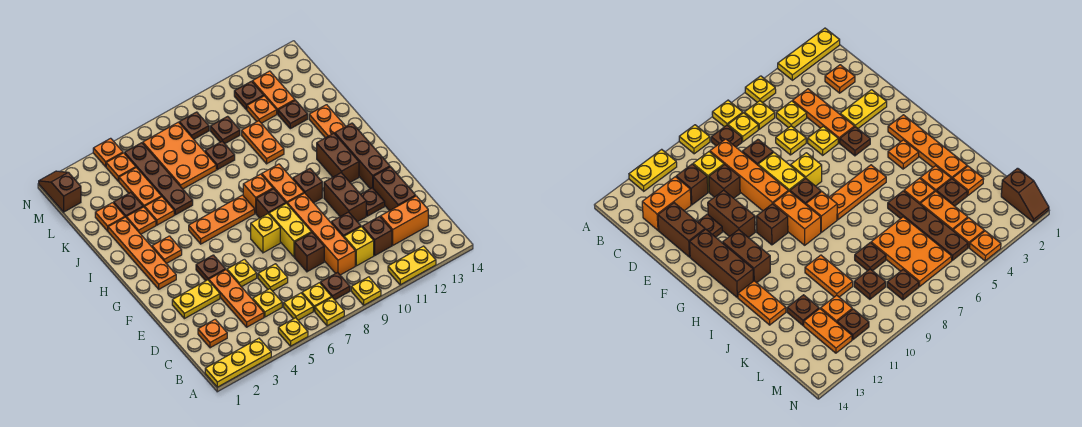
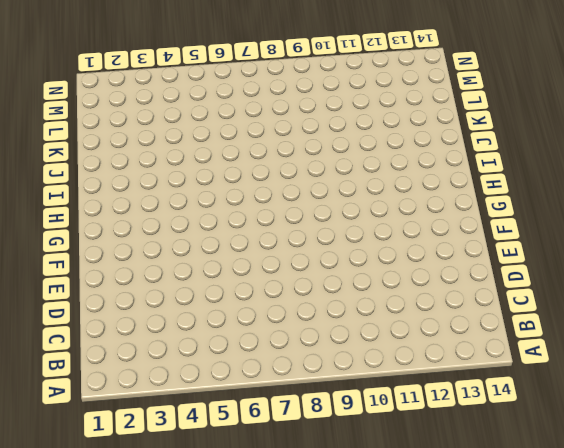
none -> yellow plate A1:A3 level 1
none -> yellow plate A5 level 1
none -> yellow plate A7 level 1
none -> yellow plate A9 level 1

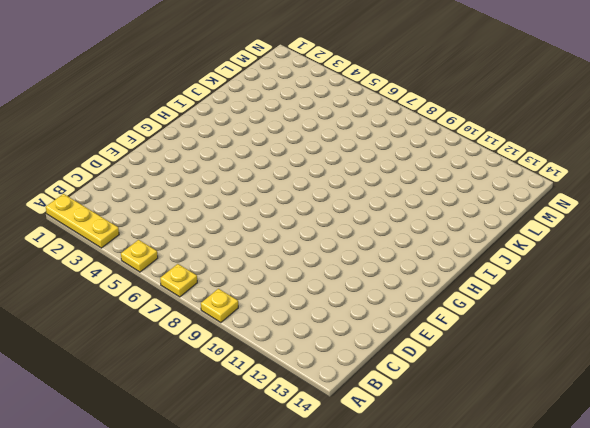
none -> yellow plate A11:A12 level 1
none -> yellow plate B6 level 1
none -> yellow plate B7 level 1
none -> brown plate B8 level 1

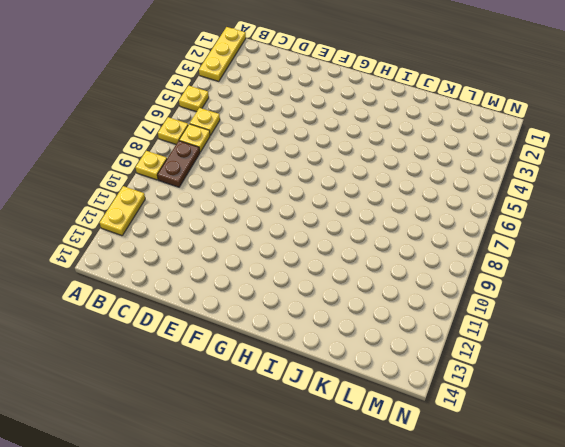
brown plate B8:B9 level 1 -> brown plate B8 level 1
none -> orange plate C2 level 1
none -> orange plate C4:E4 level 1
none -> yellow plate C5 level 1
none -> orange brick C9:F9 level 1

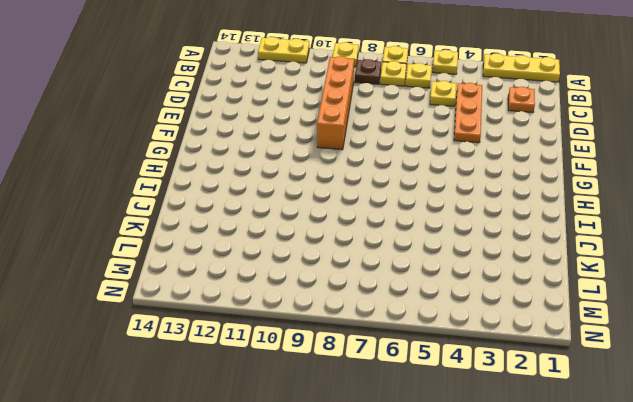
none -> yellow brick C10 level 1
none -> brown brick C11 level 1
none -> orange brick C12:C13 level 1
none -> yellow plate D6 level 1

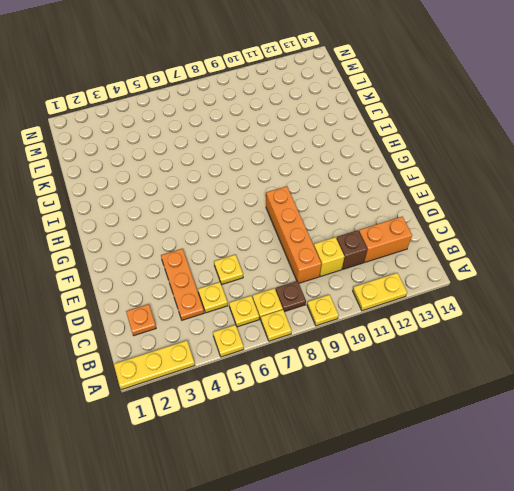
none -> brown brick D8 level 1
none -> brown brick D10 level 1
none -> brown brick D13:E13 level 1
none -> yellow plate E2:E3 level 1

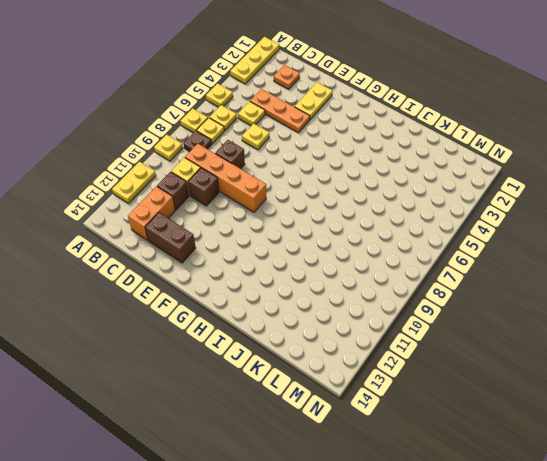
none -> yellow plate E5 level 1
none -> yellow brick E8:F8 level 1
none -> brown brick E11:F11 level 1
none -> brown plate E12 level 1

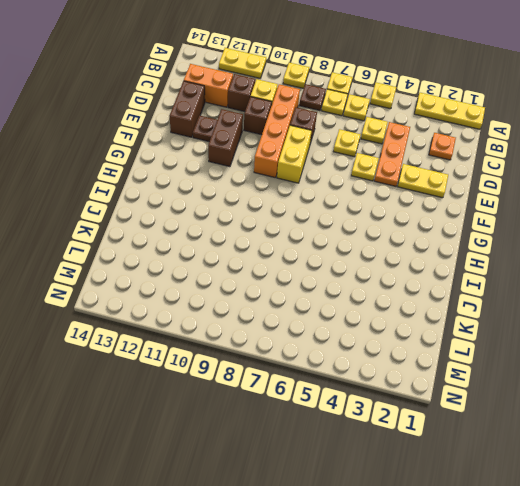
none -> brown plate F4 level 1
none -> yellow brick F7 level 1
none -> brown brick F13:H13 level 1
none -> orange plate G2:J2 level 1

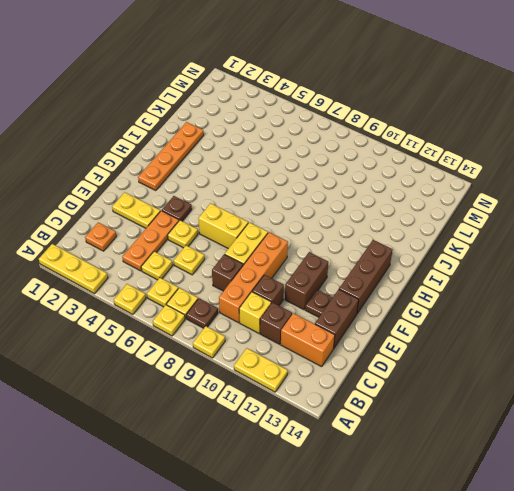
yellow brick F6:F7 level 1 -> yellow brick F7 level 1
none -> brown brick G8 level 1
none -> orange brick G9:H9 level 1
none -> brown brick G10 level 1
none -> brown brick G12:H12 level 1

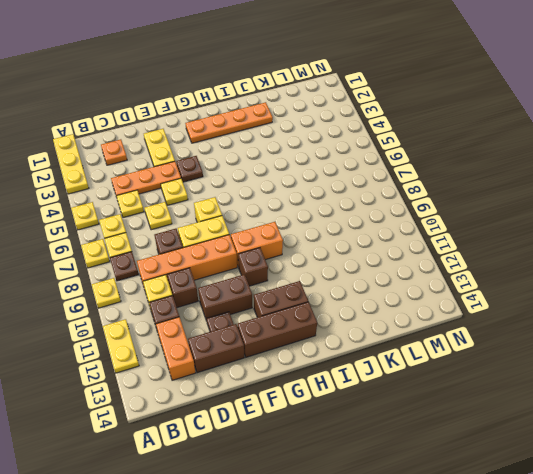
none -> brown brick G8 level 1
none -> orange plate H3 level 1
none -> orange plate H5:H7 level 1
none -> orange brick H8 level 1

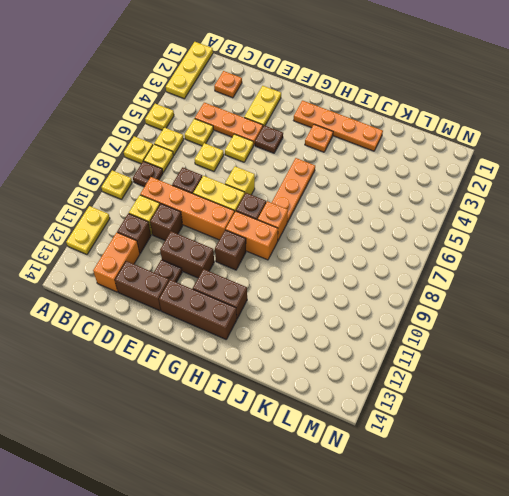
none -> orange plate I13:J13 level 1
none -> orange plate J3 level 1
none -> orange plate J4 level 1
none -> brown plate J5:M5 level 1

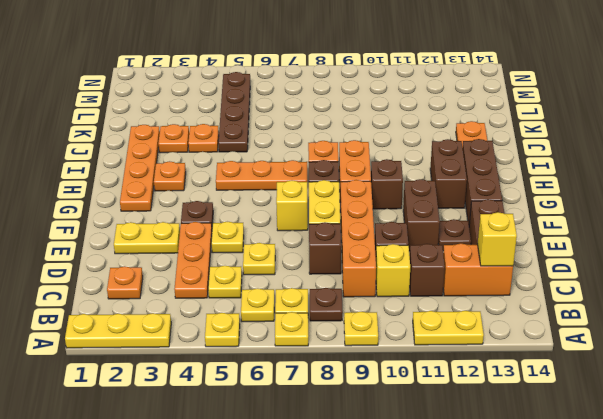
yellow brick C13 level 2 -> none
none -> orange plate J10:K10 level 1
none -> orange plate K2 level 1
none -> brown plate K3 level 1
none -> orange plate K4:L4 level 1

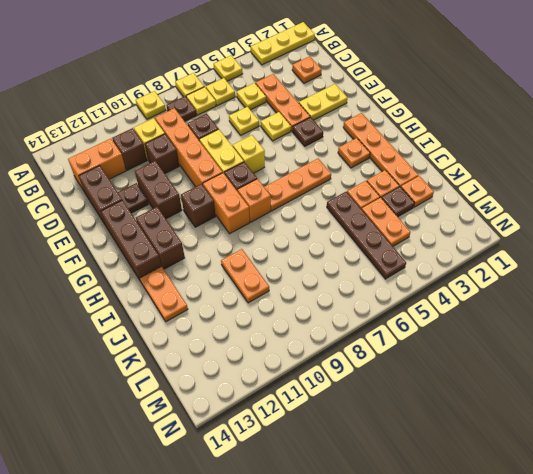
none -> yellow plate A11:A12 level 1
none -> orange plate K6:M7 level 1
none -> brown plate K8 level 1
none -> brown plate K12 level 1

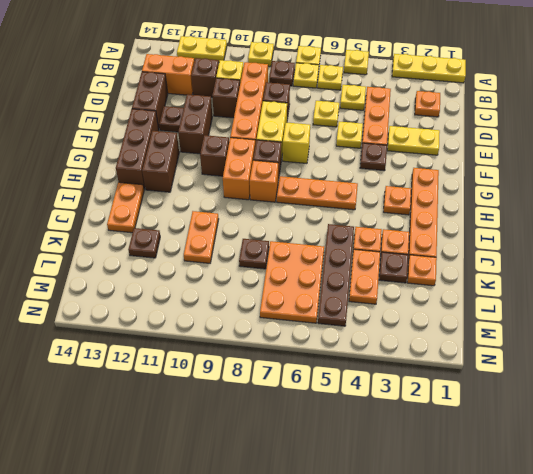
none -> brown plate L9 level 1
none -> orange plate L11 level 1
none -> orange plate L12:M12 level 1
none -> brown slope M1:N1 level 1 top M

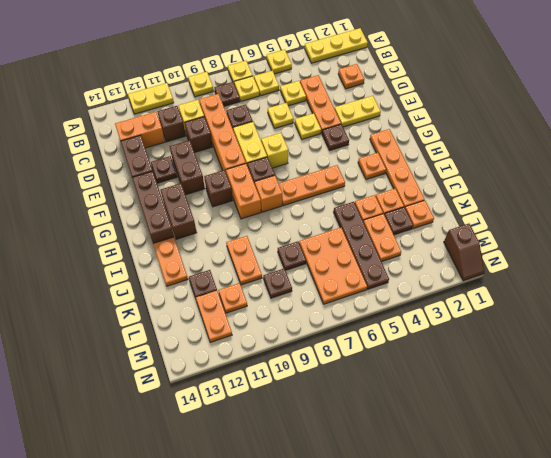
none -> orange plate M4 level 1
none -> brown plate M8 level 1
none -> brown plate M11 level 1
none -> orange plate N4 level 1

